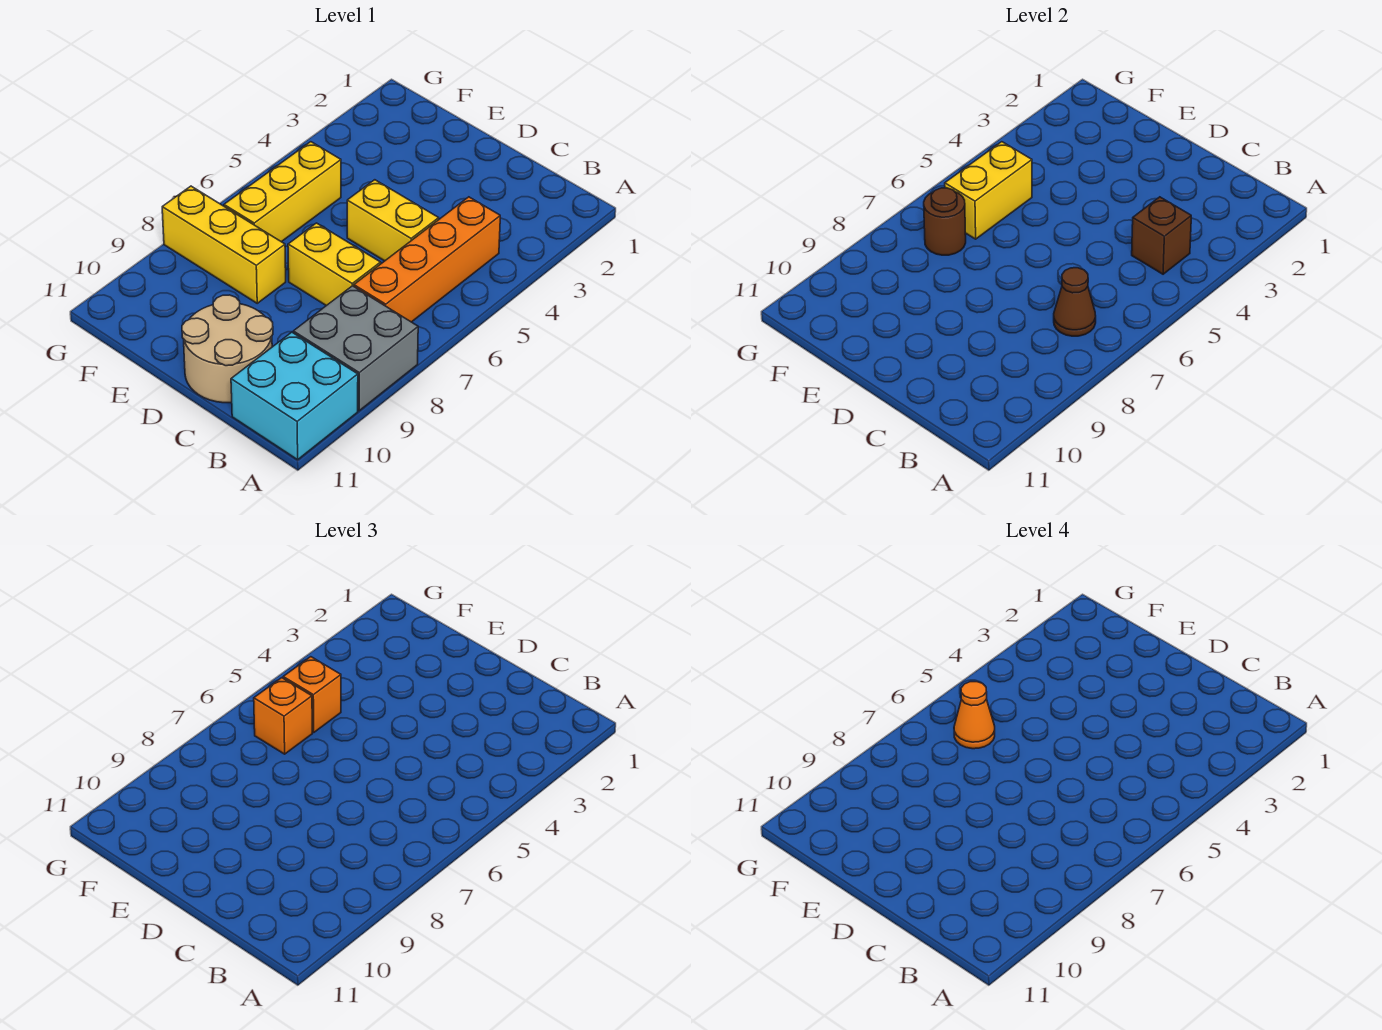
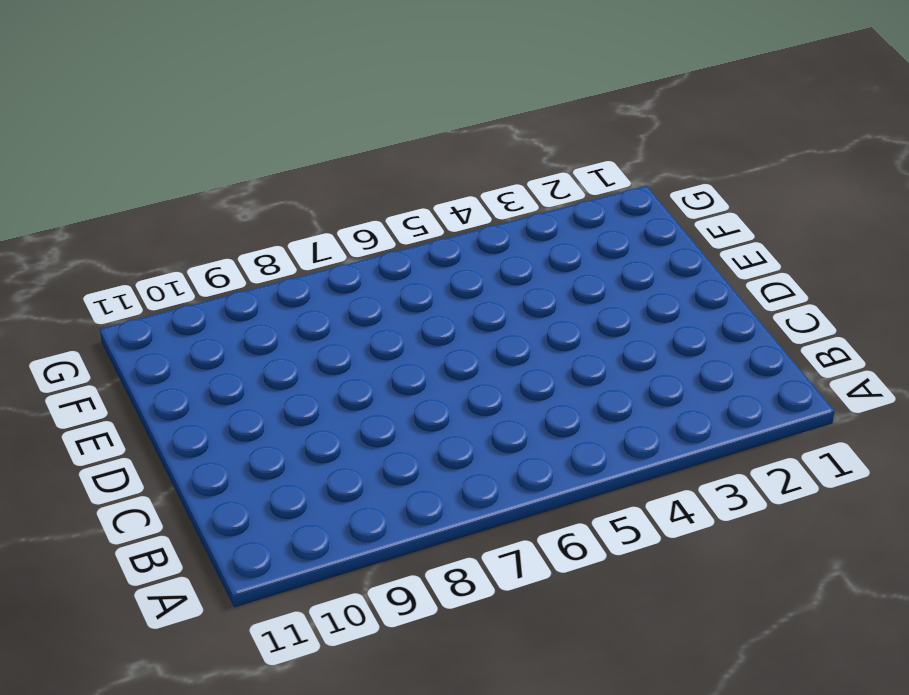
none -> grey brick A8:B9 level 1
none -> cyan brick A10:B11 level 1
none -> orange brick B4:B7 level 1

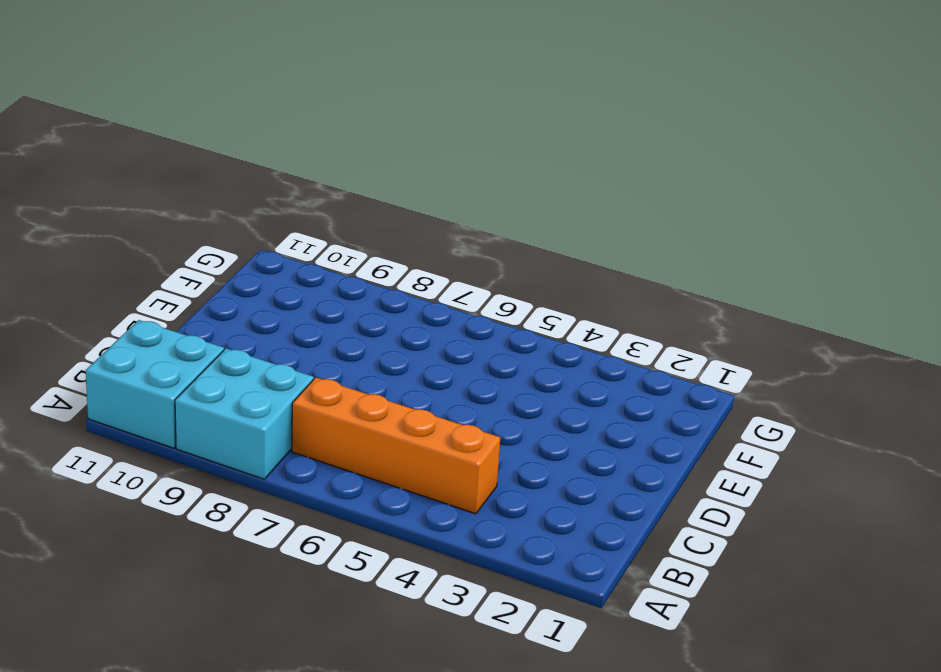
cyan brick A8:B9 level 1 -> grey brick A8:B9 level 1
none -> yellow brick C5:D5 level 1
none -> yellow brick C7:D7 level 1
none -> tan round brick C10:D11 level 1

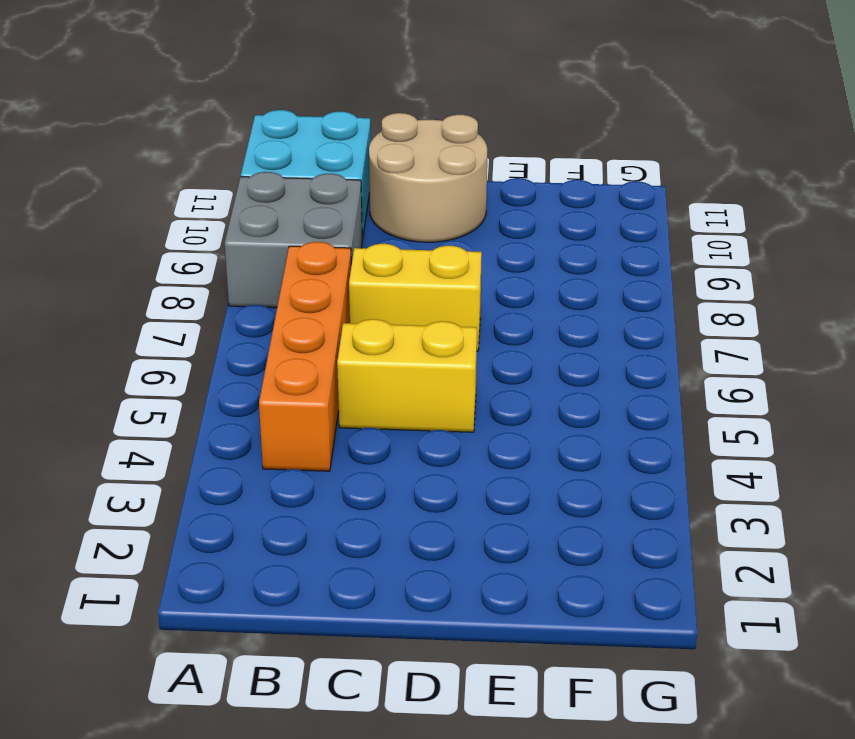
none -> yellow brick E8:G8 level 1
none -> yellow brick F5:F7 level 1
none -> brown brick B4 level 2

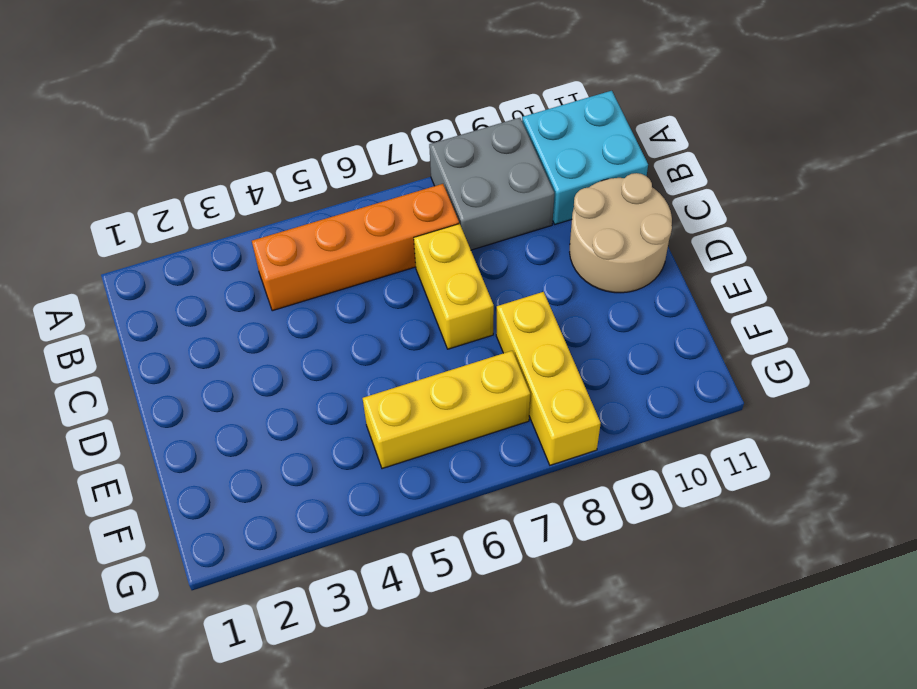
none -> yellow brick C5:D5 level 1
none -> brown brick B4 level 2
none -> brown cone B7 level 2

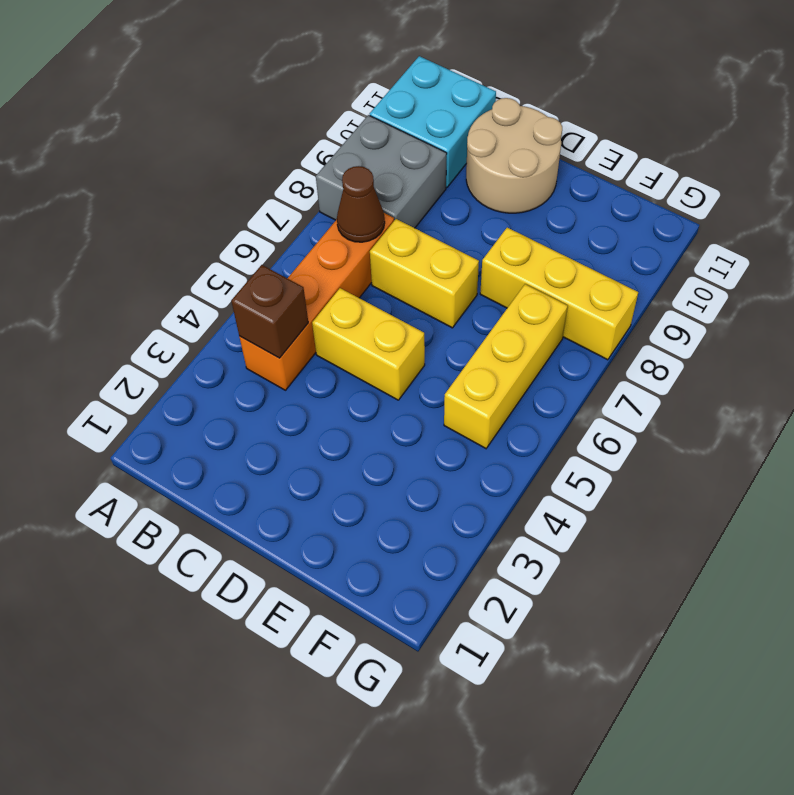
none -> yellow brick F5:F6 level 2
none -> brown round brick F7 level 2
none -> orange brick F5 level 3

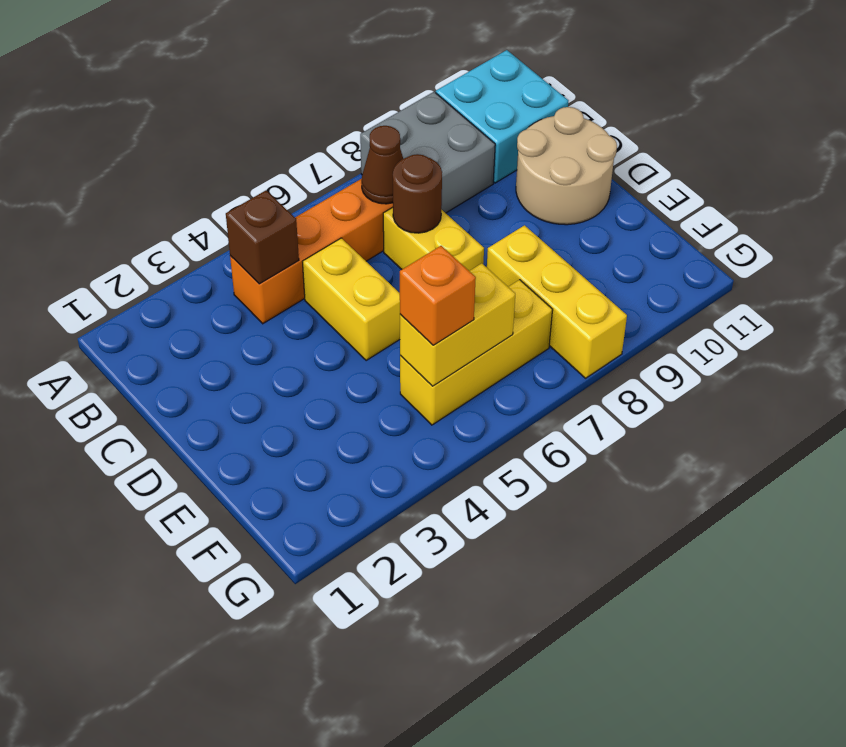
brown round brick C7 level 2 -> brown round brick F7 level 2
none -> orange brick F6 level 3
none -> orange cone F6 level 4

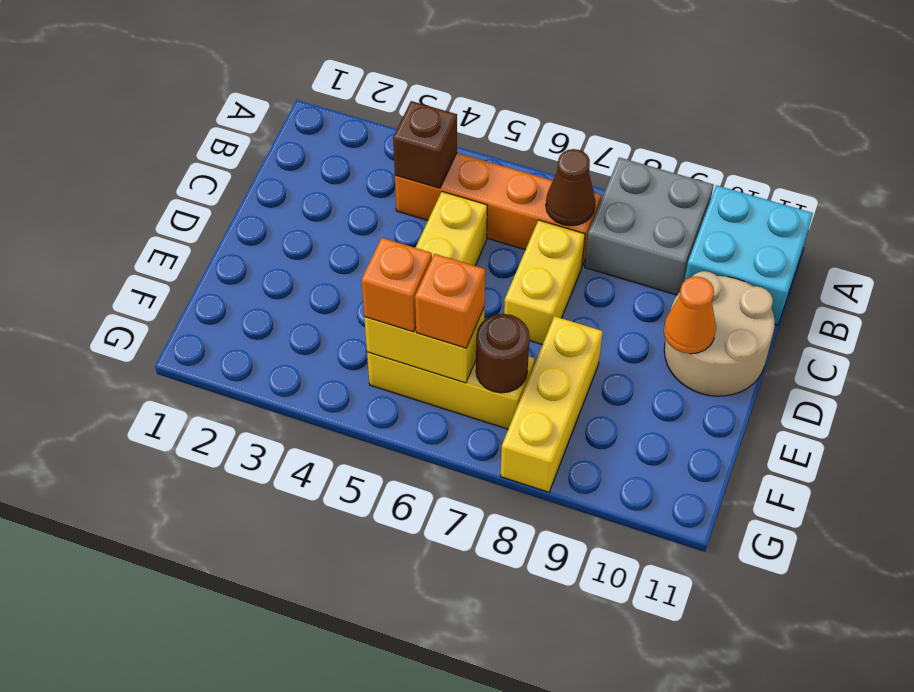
orange cone D10 level 2 -> orange cone F6 level 4

